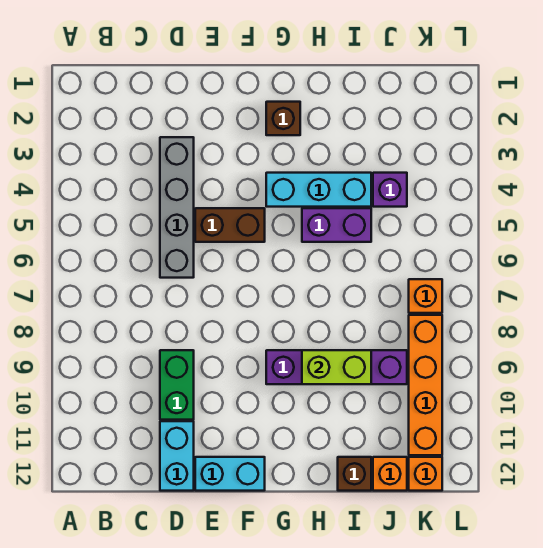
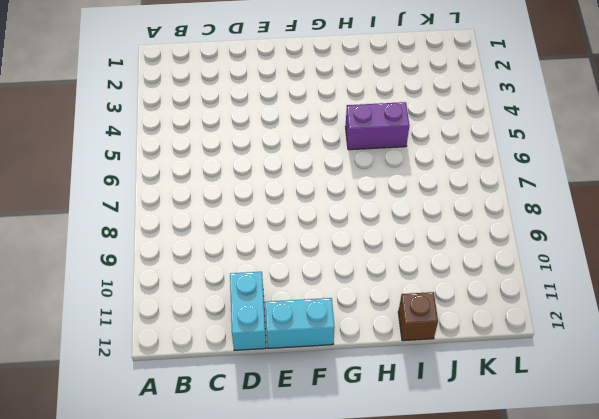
none -> grey brick D3:D6 level 1
none -> green brick D9:D10 level 1
none -> brown brick E5:F5 level 1

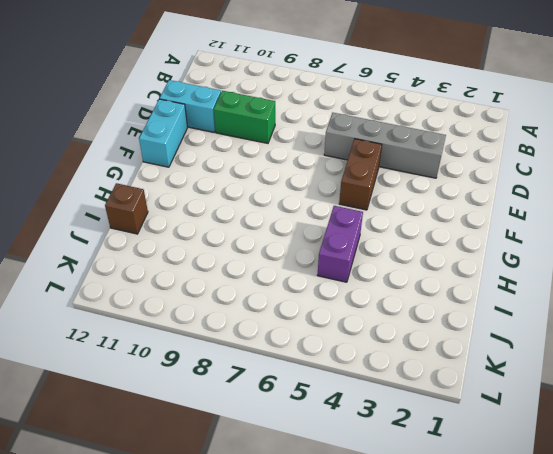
none -> brown brick G2 level 1
none -> cyan brick G4:I4 level 1
none -> purple brick G9:J9 level 1

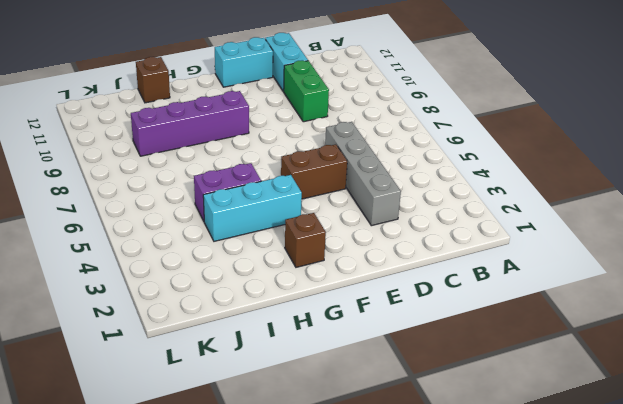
none -> purple brick J4 level 1
none -> orange brick J12 level 1
none -> orange brick K7 level 1

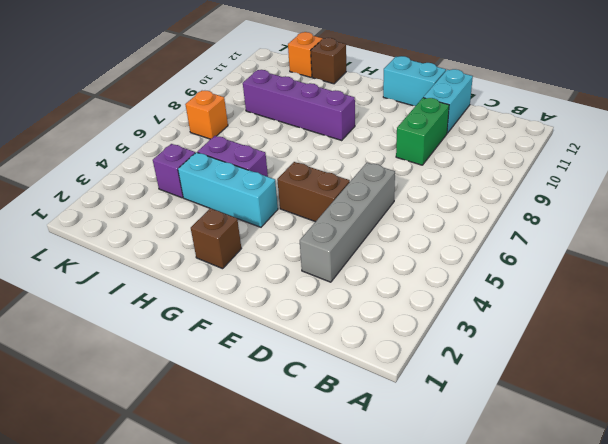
none -> orange brick K8:K11 level 1
none -> orange brick K12 level 1
none -> lime brick H9:I9 level 2

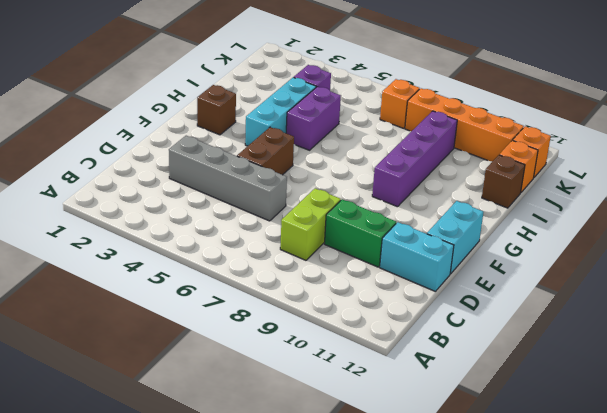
lime brick C8:D8 level 1 -> lime brick H9:I9 level 2

